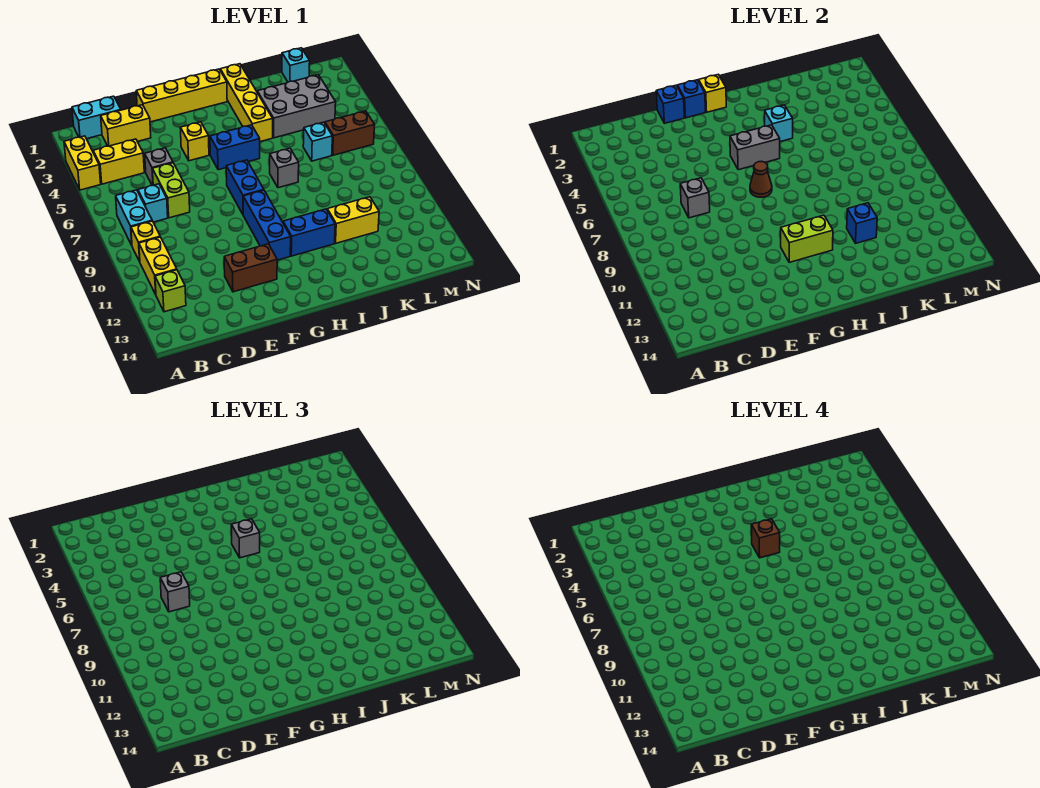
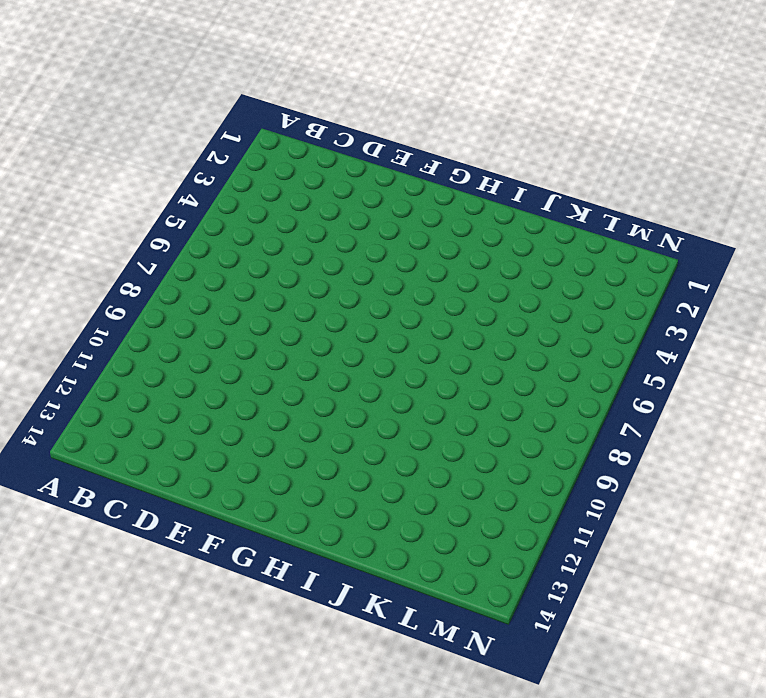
none -> yellow brick A3:A4 level 1
none -> cyan brick B1:C1 level 1
none -> yellow brick B4:C4 level 1
none -> cyan brick B7:B8 level 1

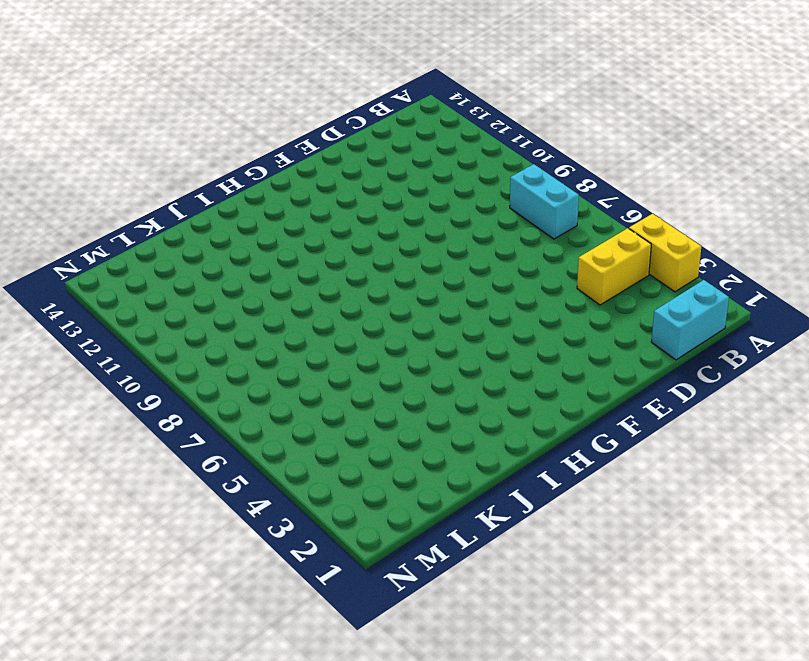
none -> yellow brick B9 level 1
none -> yellow brick B10:B11 level 1
none -> lime brick B12 level 1
none -> yellow brick C2:D2 level 1

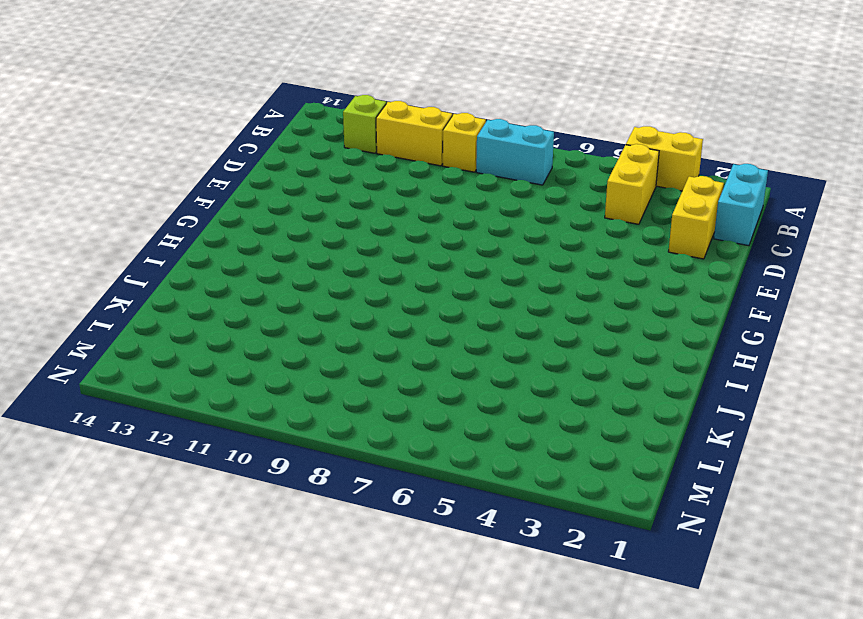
none -> cyan brick C7 level 1
none -> grey brick D5 level 1
none -> lime brick D6:D7 level 1
none -> yellow brick E1:H1 level 1

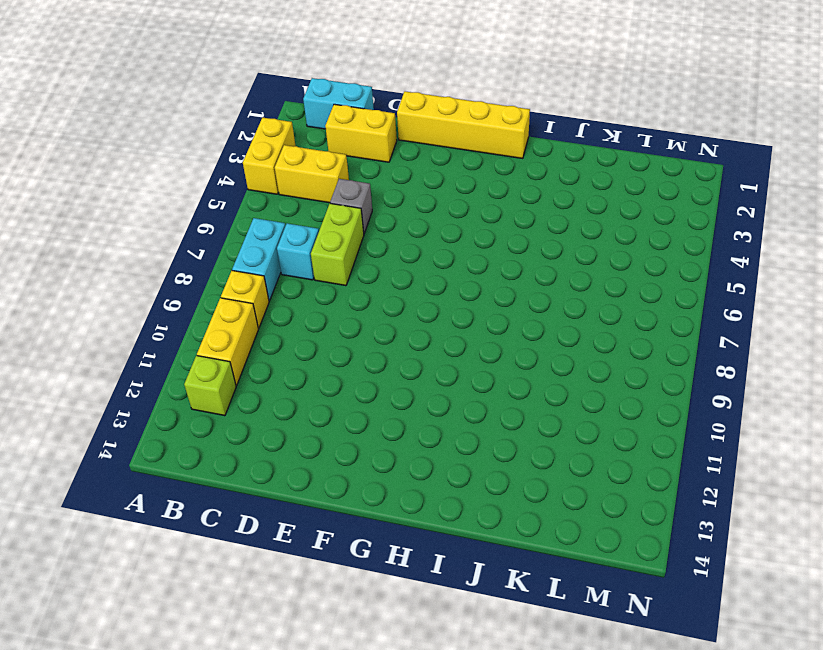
none -> brown brick E12:F12 level 1
none -> yellow brick F4 level 1
none -> blue brick G5:H5 level 1
none -> blue brick G7:G8 level 1

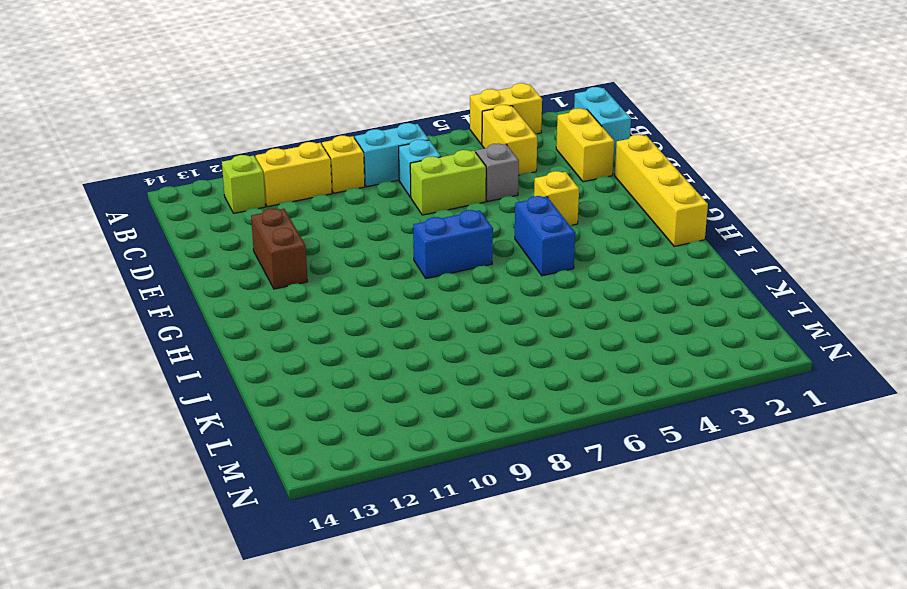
none -> blue brick G9:G11 level 1
none -> blue brick H11:I11 level 1
none -> yellow brick I1:I4 level 1
none -> grey brick I7 level 1

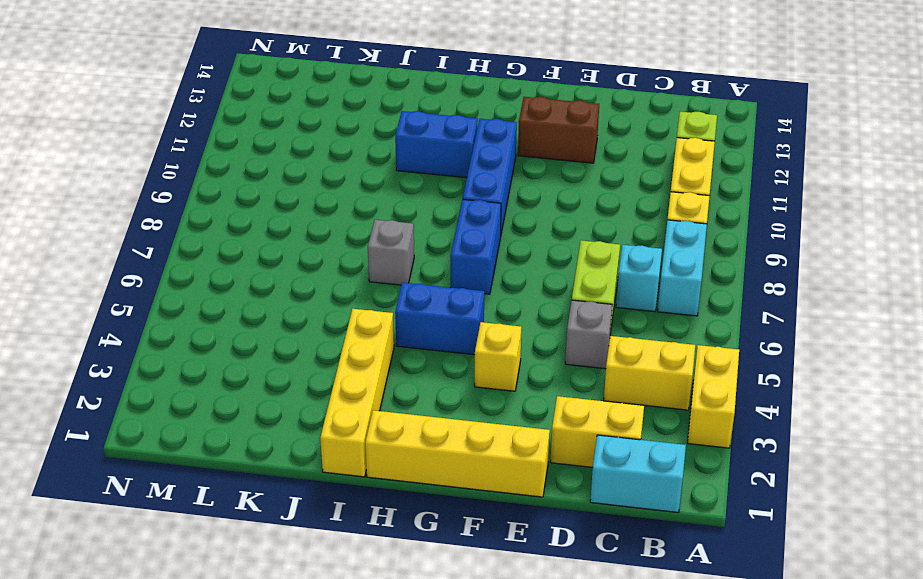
none -> grey brick J3:L4 level 1
none -> yellow brick J11:K11 level 1
none -> cyan brick K6 level 1
none -> cyan brick L1 level 1

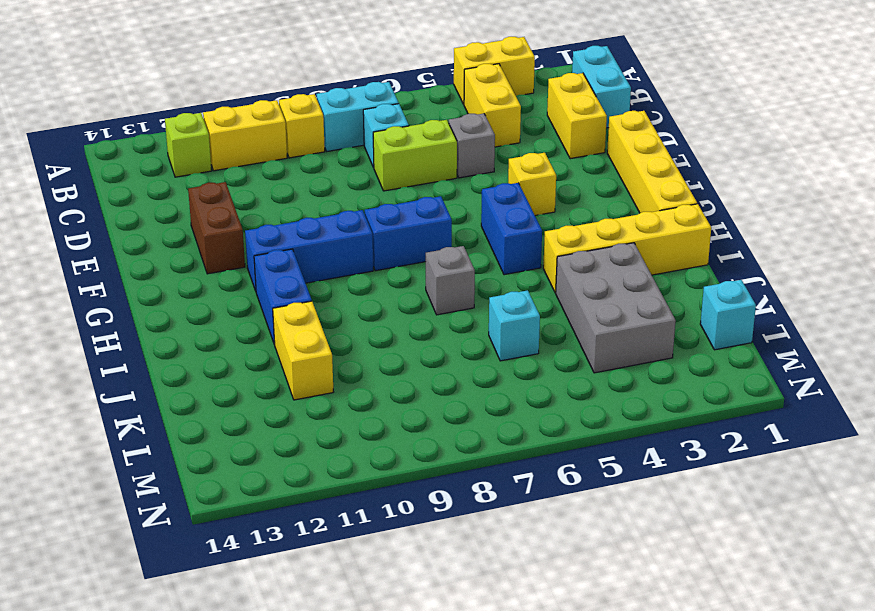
none -> brown brick L6:M6 level 1
none -> grey brick D7 level 2
none -> blue brick E1 level 2
none -> blue brick F1 level 2

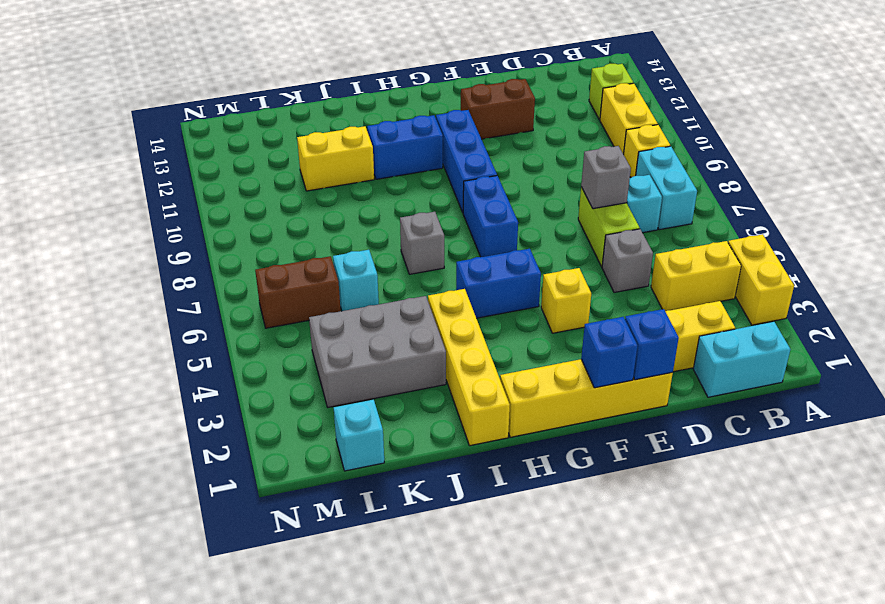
none -> yellow brick G1 level 2
none -> grey brick G5:H5 level 2
none -> brown cone G7 level 2
none -> lime brick G11:H11 level 2

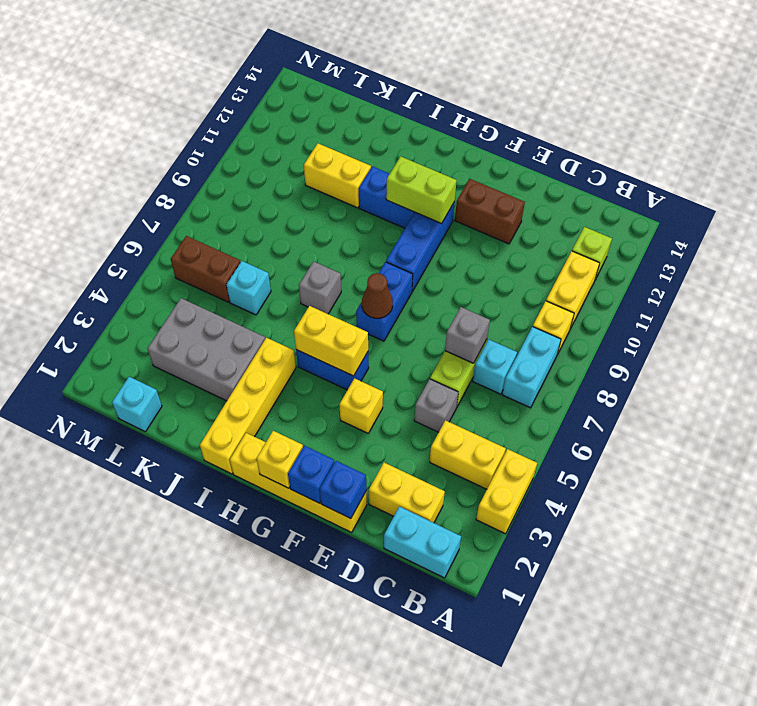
yellow brick G5:H5 level 2 -> grey brick G5:H5 level 2
none -> cyan brick I4 level 2
none -> blue brick J11 level 2
none -> grey brick D7 level 3
none -> grey brick H5 level 3

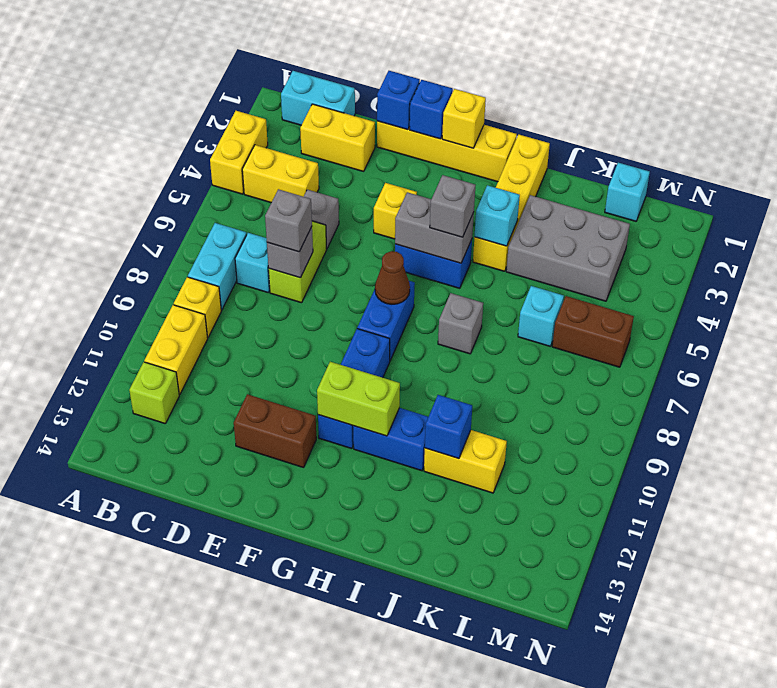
none -> brown brick H5 level 4

